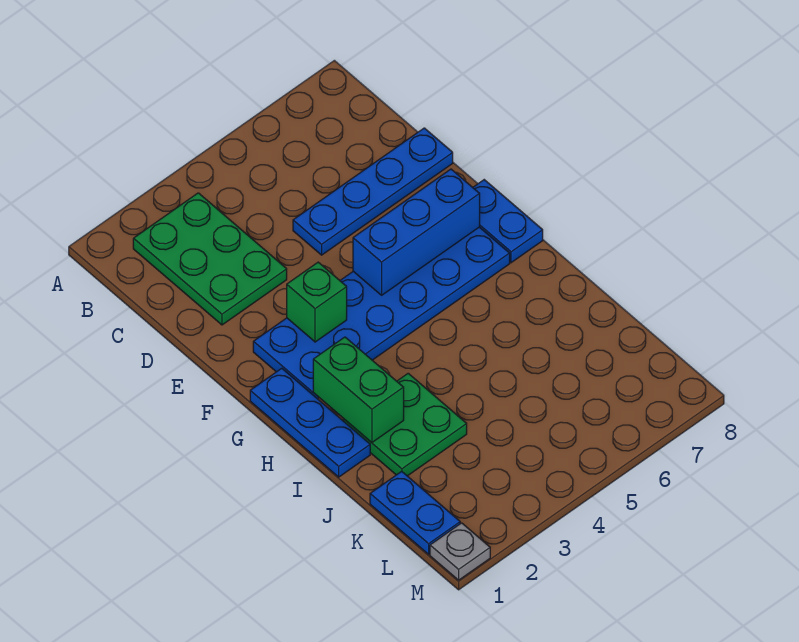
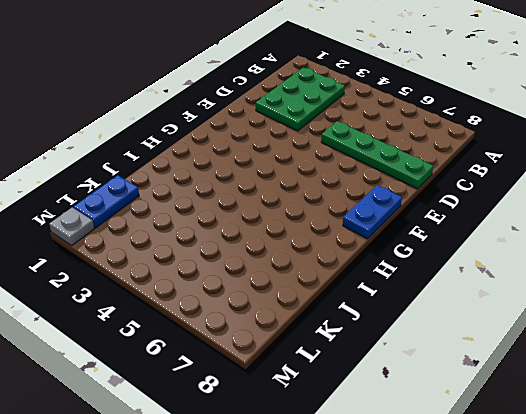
green plate D5:D8 level 1 -> blue plate D5:D8 level 1
none -> blue plate F2:G7 level 1
none -> blue plate G1:I1 level 1

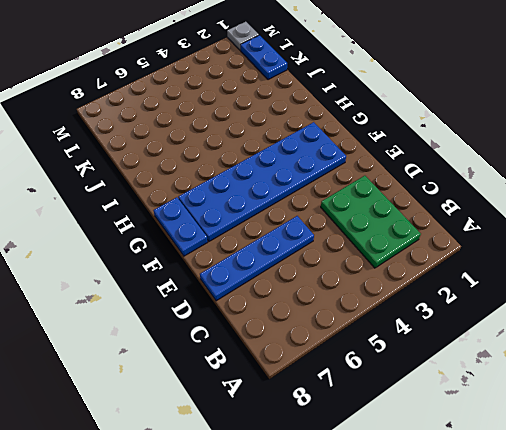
none -> blue plate G1:I1 level 1
none -> green plate I2:J3 level 1

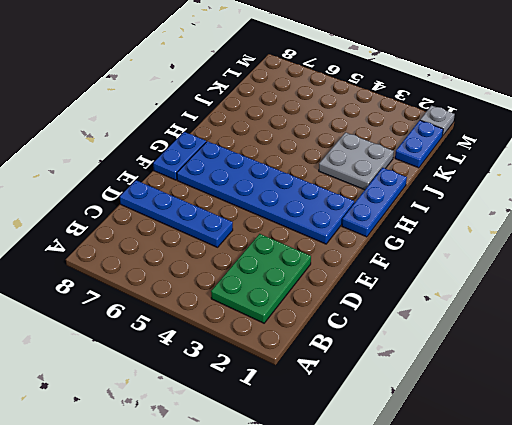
grey plate I2:J3 level 1 -> green plate I2:J3 level 1
none -> green brick F3 level 2
none -> blue brick F5:F7 level 2

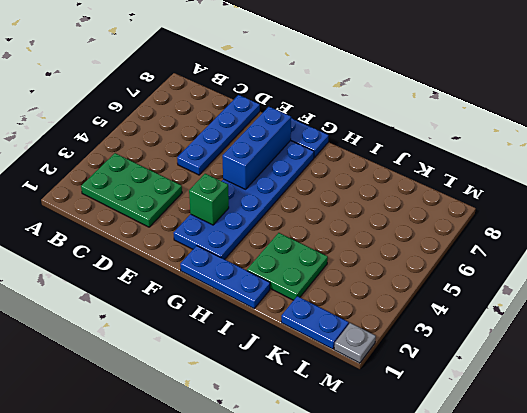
none -> green brick H2:I2 level 2

